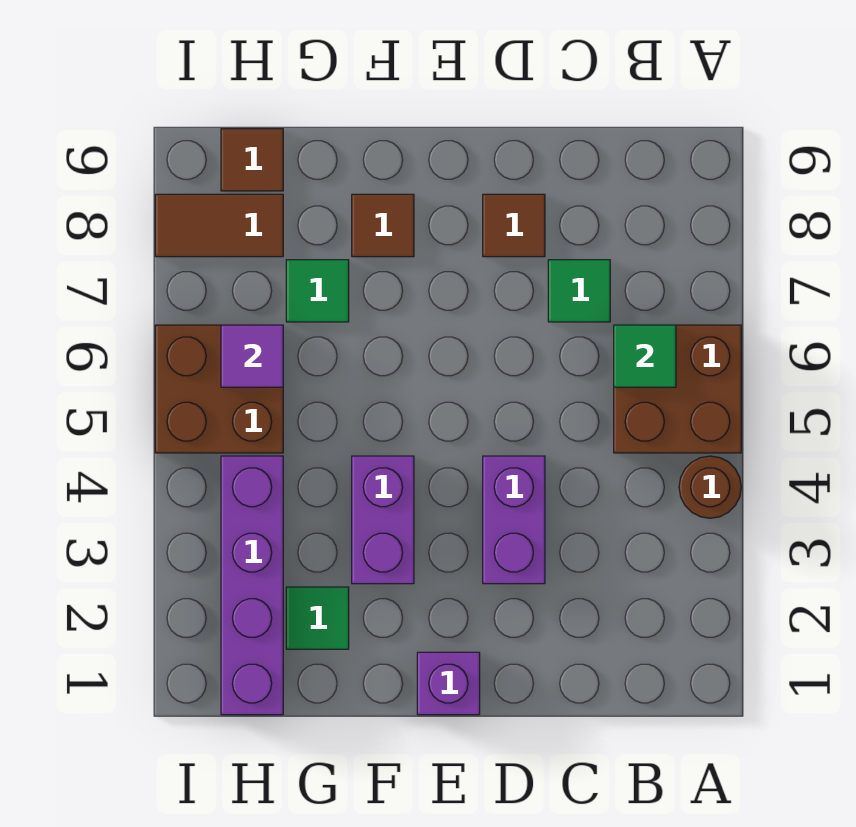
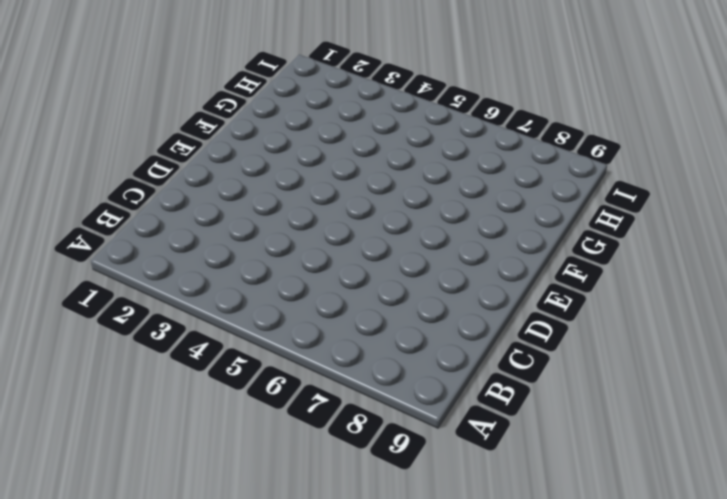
none -> brown round brick A4 level 1
none -> brown brick A5:B6 level 1
none -> green tile C7 level 1

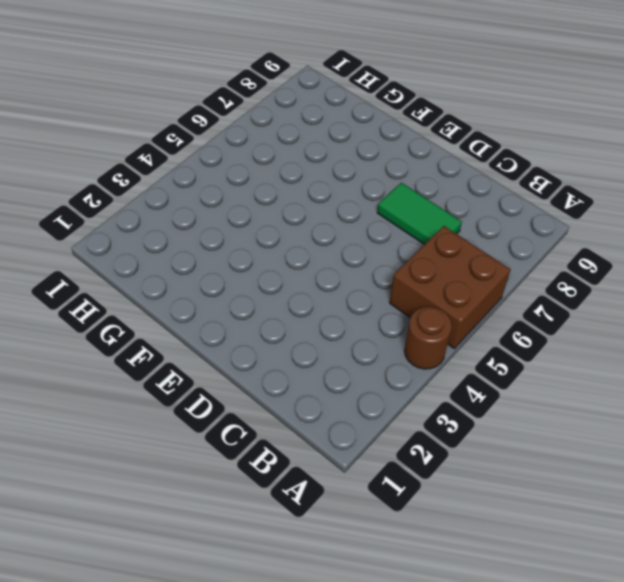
green tile C7:D7 level 1 -> green tile C7 level 1
none -> purple brick D3:D4 level 1
none -> brown tile D8 level 1
none -> purple brick E1 level 1

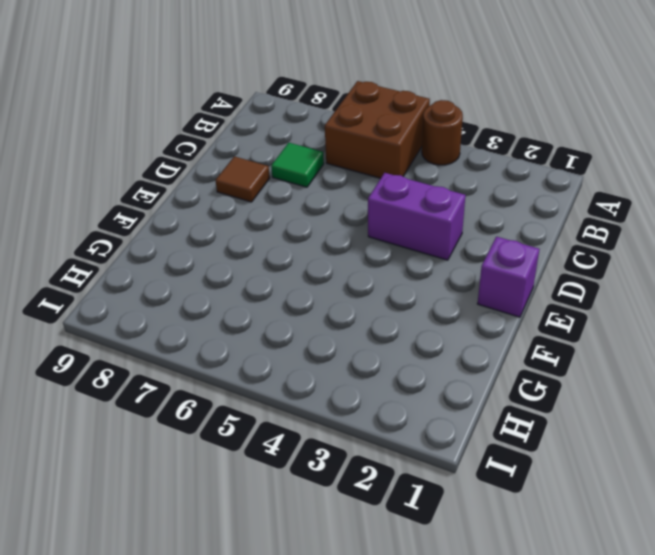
none -> purple brick F3:F4 level 1
none -> brown tile F8 level 1
none -> green tile G2 level 1

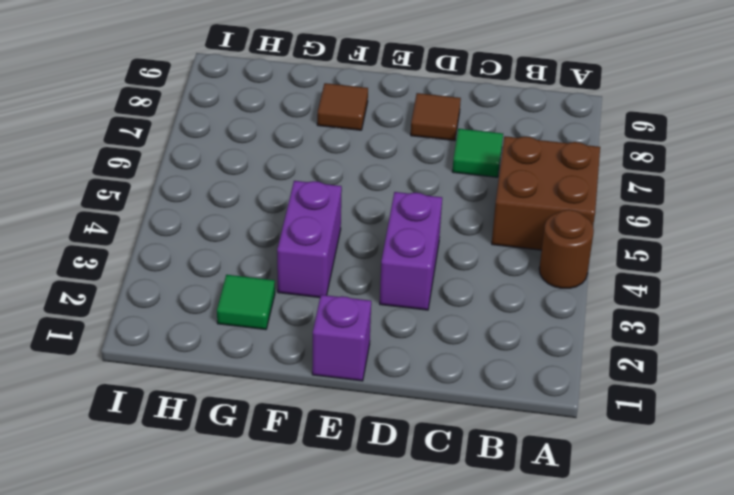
none -> green tile G7 level 1
none -> purple brick H1:H4 level 1
none -> brown brick H5:I6 level 1

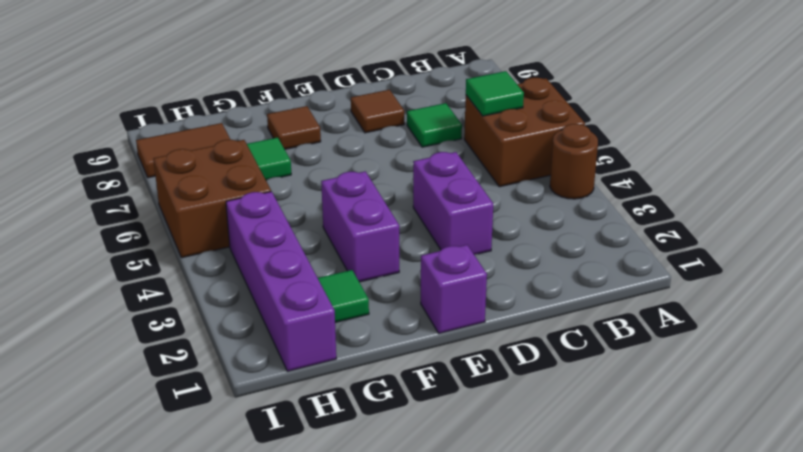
none -> brown tile H9 level 1
none -> purple tile H6 level 2

